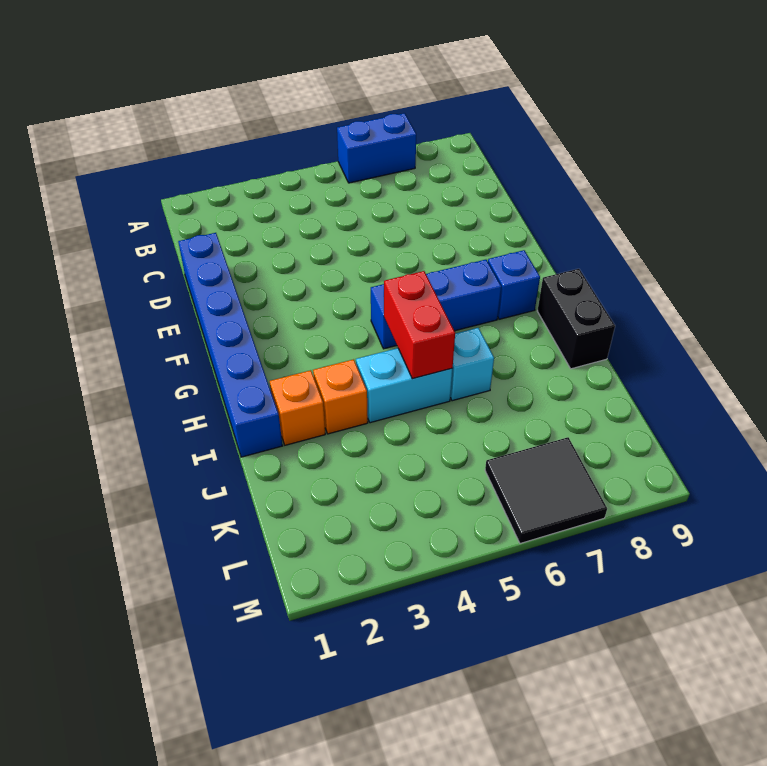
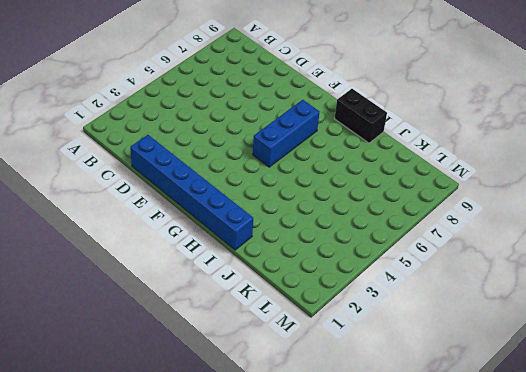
none -> blue brick A6:A7 level 1
none -> blue brick G8 level 1

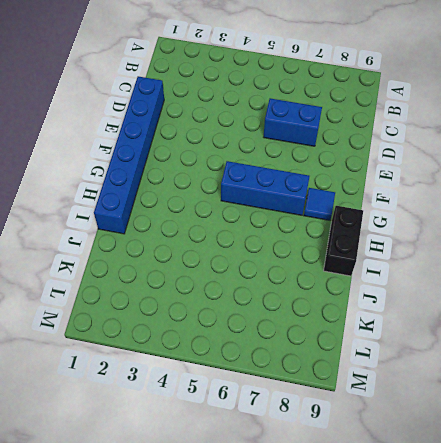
blue brick D6:D7 level 1 -> blue brick A6:A7 level 1
blue tile G8 level 1 -> blue brick G8 level 1
none -> orange brick I2 level 1
none -> orange brick I3 level 1

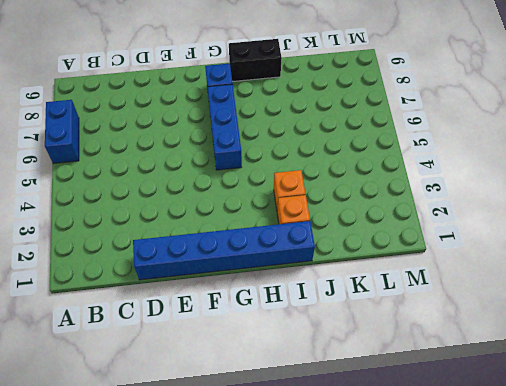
none -> cyan brick I4:I5 level 1
none -> cyan brick I6 level 1

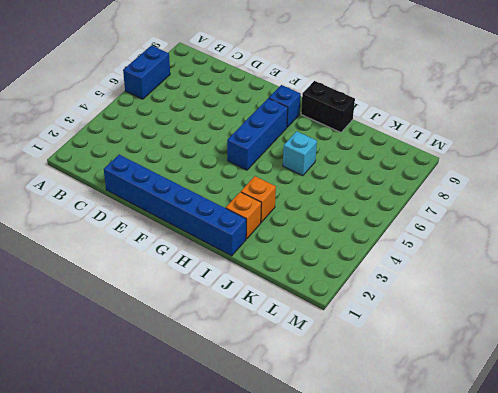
none -> cyan brick I4:I5 level 1
none -> black tile L6:M7 level 1

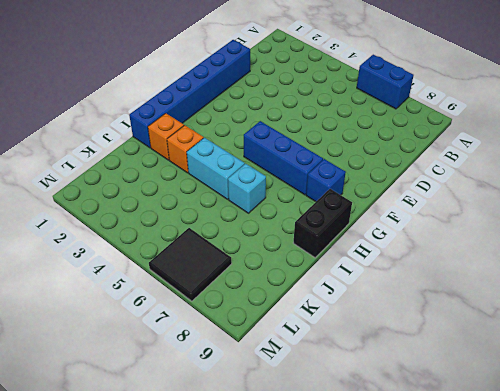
none -> red brick H5:I5 level 2

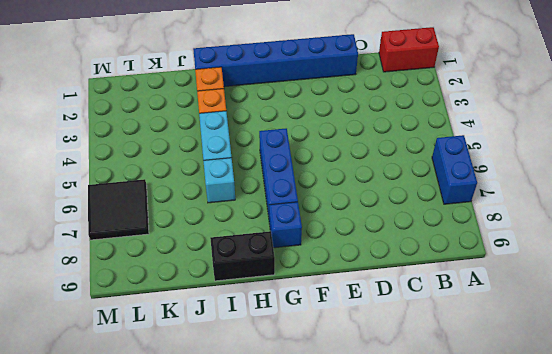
red brick A1:B1 level 1 -> red brick H5:I5 level 2

